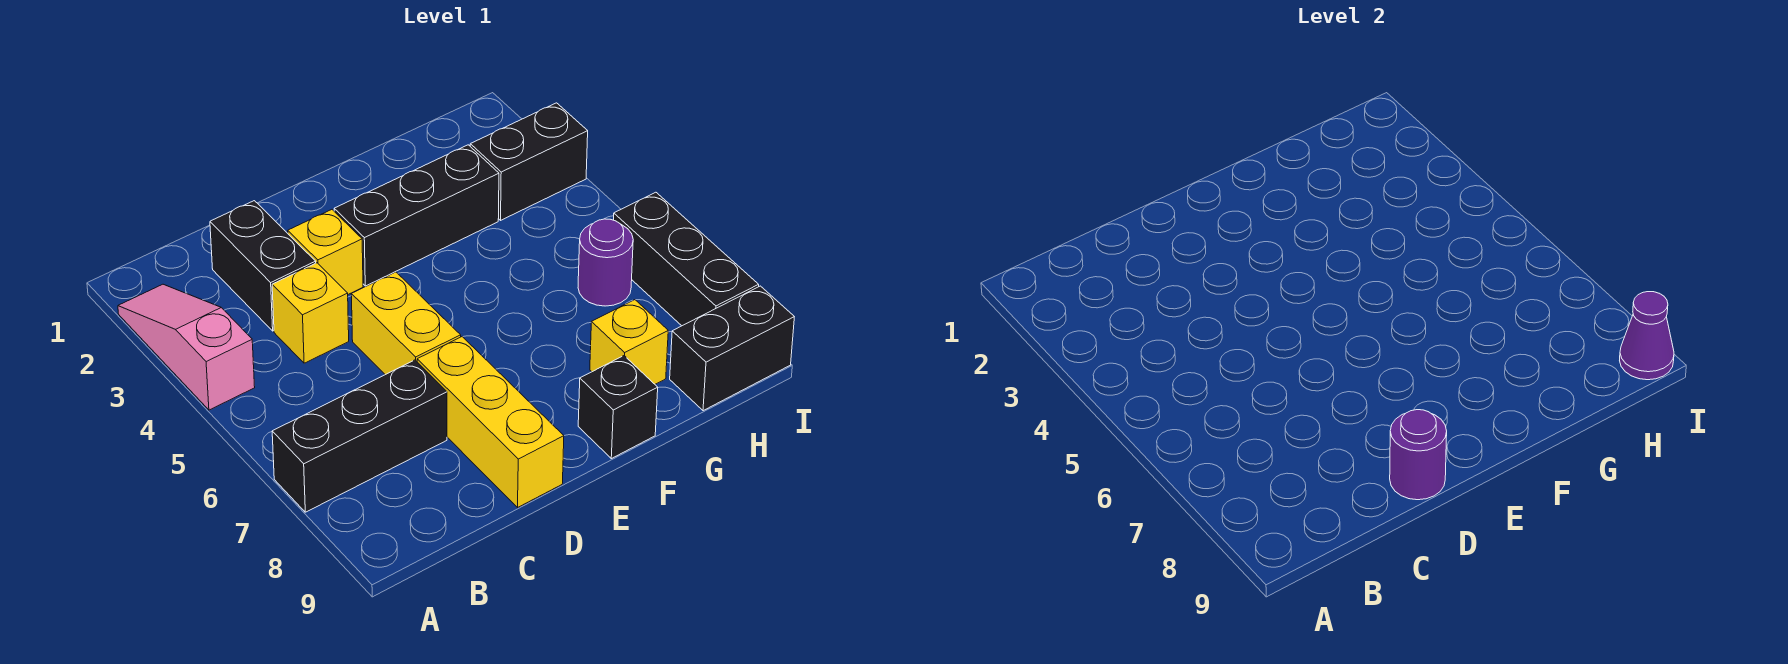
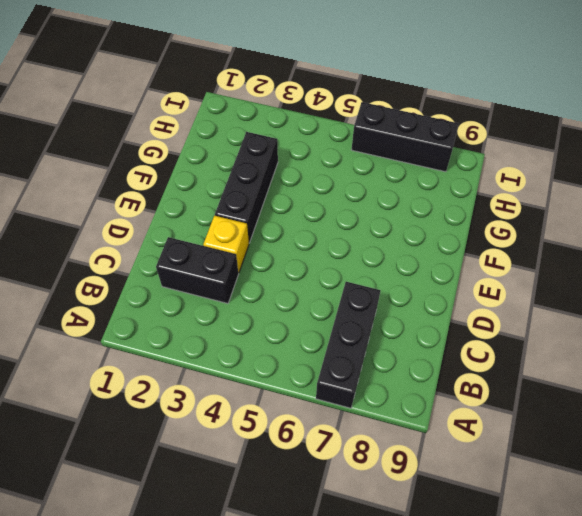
none -> pink slope A2:A4 level 1 top 4
none -> yellow brick C4 level 1
none -> yellow brick D5:D6 level 1

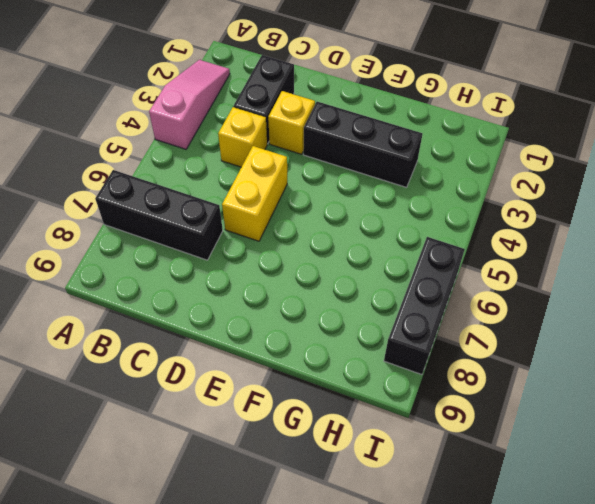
none -> yellow brick D7:D9 level 1
none -> black brick F9 level 1
none -> yellow brick G8 level 1

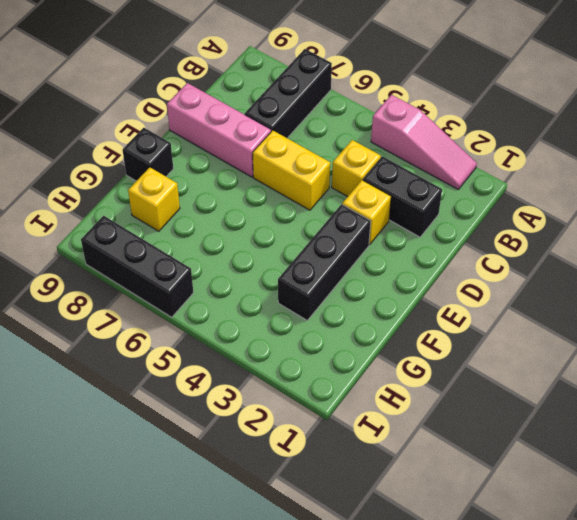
pink brick D7:D9 level 1 -> yellow brick D7:D9 level 1
none -> black brick H3:I3 level 1
none -> purple round brick H6 level 1
none -> black brick H9:I9 level 1

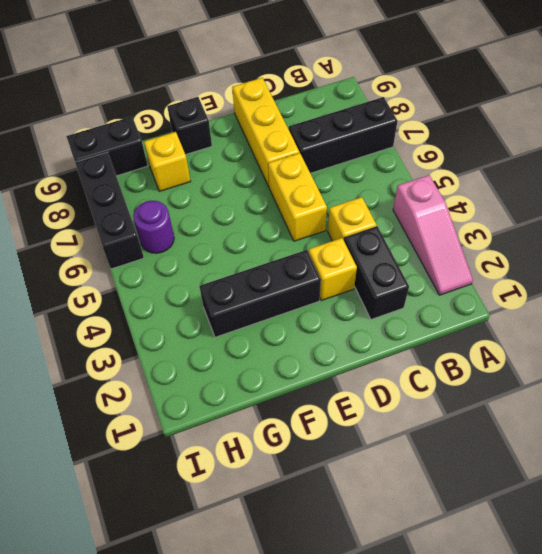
none -> black brick H3:I3 level 1
none -> purple round brick D9 level 2
none -> purple cone I9 level 2

